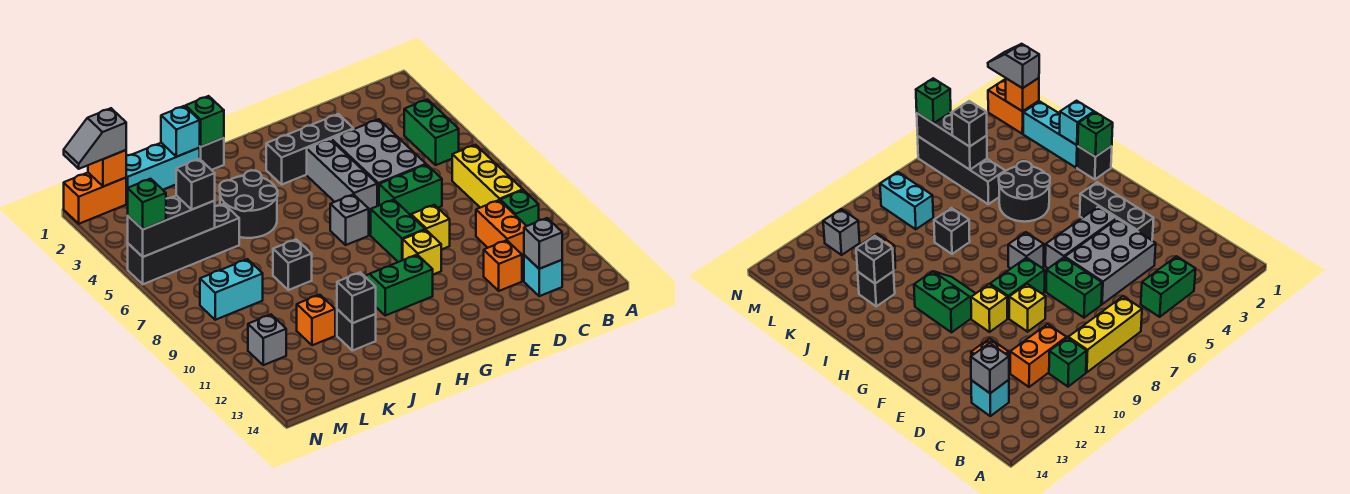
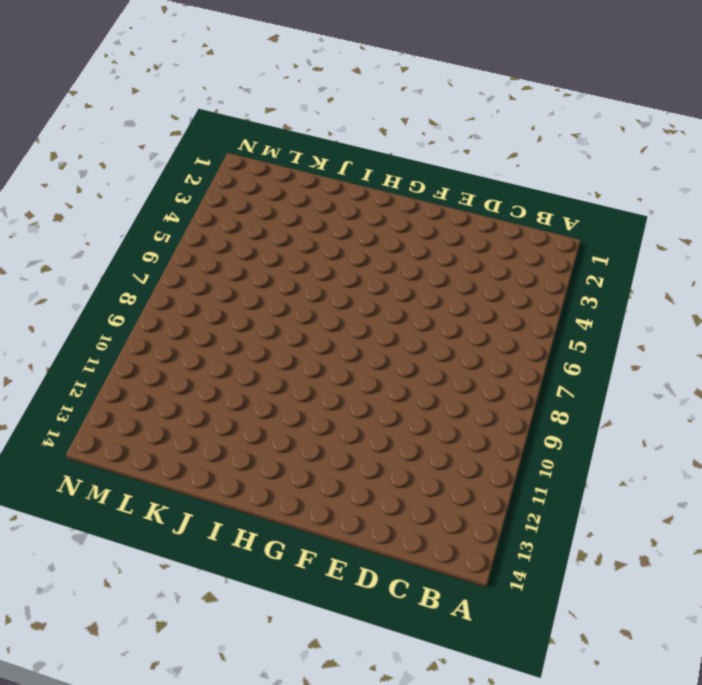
none -> green brick B4:B5 level 1
none -> yellow brick B7:B9 level 1
none -> green brick B10 level 1
none -> orange brick C10:C11 level 1

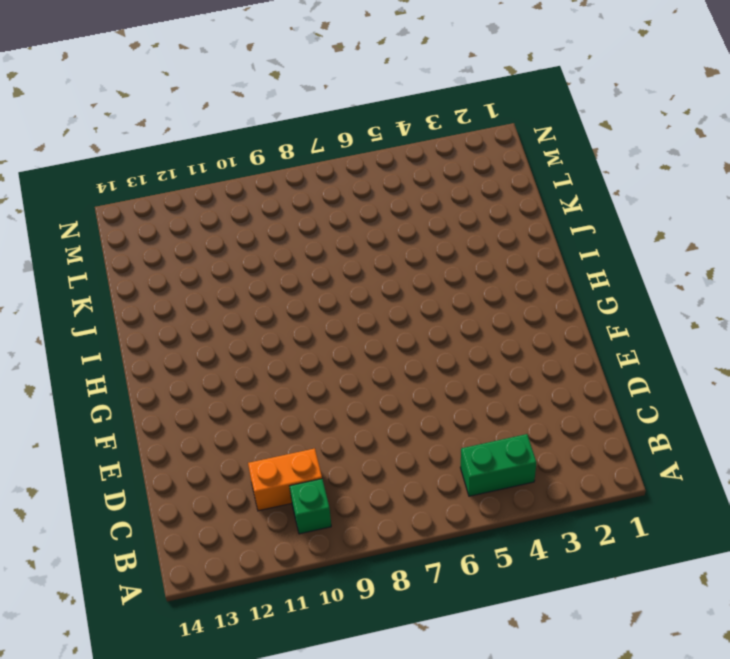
none -> yellow brick B7:B9 level 1
none -> cyan brick C13 level 1
none -> grey brick D4:E6 level 1
none -> green brick D7:E7 level 1

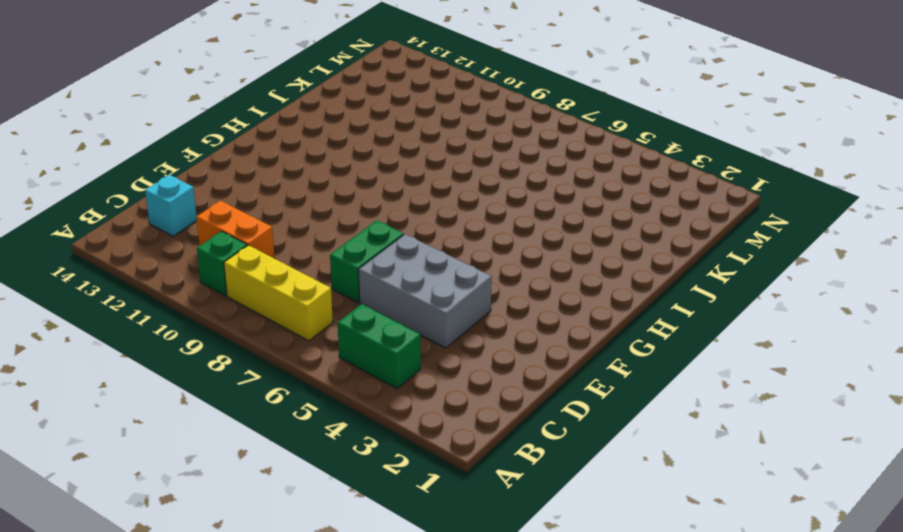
none -> orange brick D12 level 1
none -> black brick E3:G3 level 1
none -> yellow brick E9 level 1
none -> grey brick F4:F6 level 1

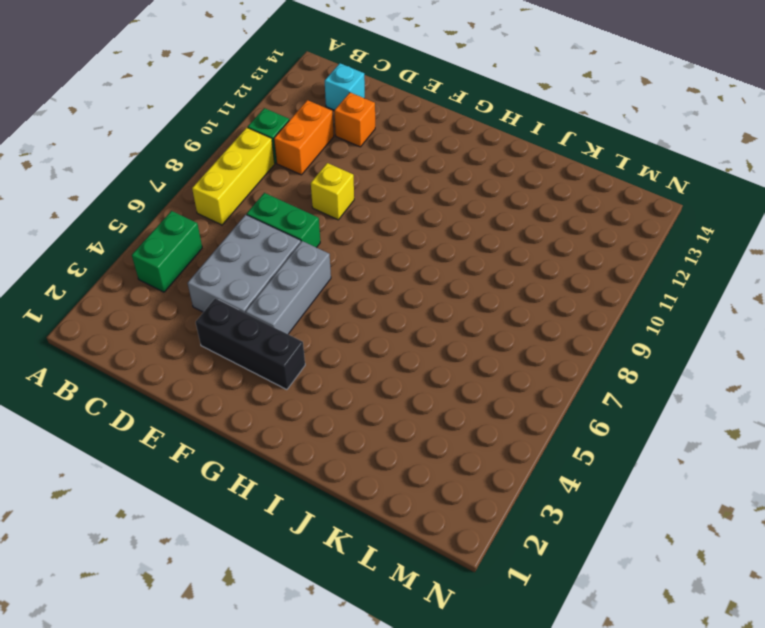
none -> green brick F8:F9 level 1
none -> yellow brick F10 level 1
none -> grey brick G7 level 1
none -> green slope G10:H11 level 1 top 11

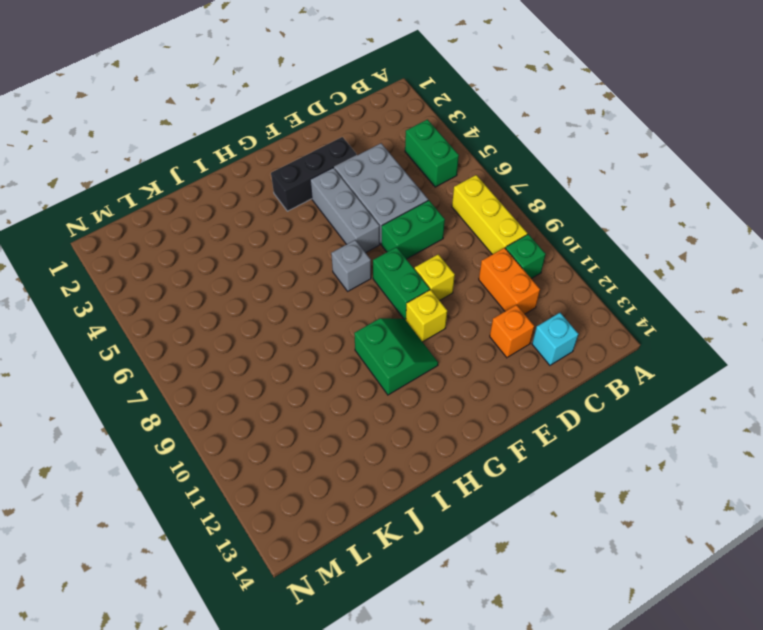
green slope G10:H11 level 1 top H -> green slope G10:H11 level 1 top 11
none -> black brick I1 level 1
none -> black round brick I4:J5 level 1
none -> cyan brick J1:L1 level 1
none -> black brick J8 level 1

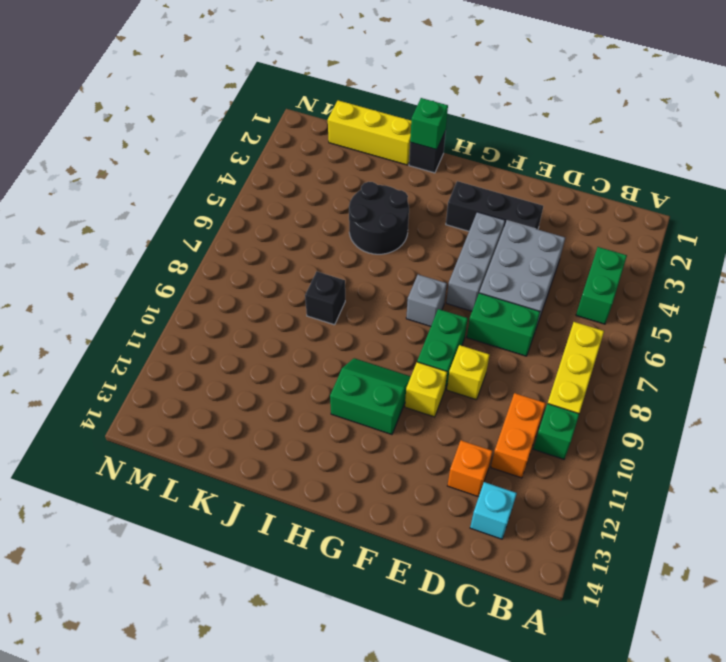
yellow brick J1:L1 level 1 -> cyan brick J1:L1 level 1
none -> black brick J12 level 1
none -> black brick K5:N5 level 1
none -> orange brick K11 level 1
none -> cyan brick L8:M8 level 1

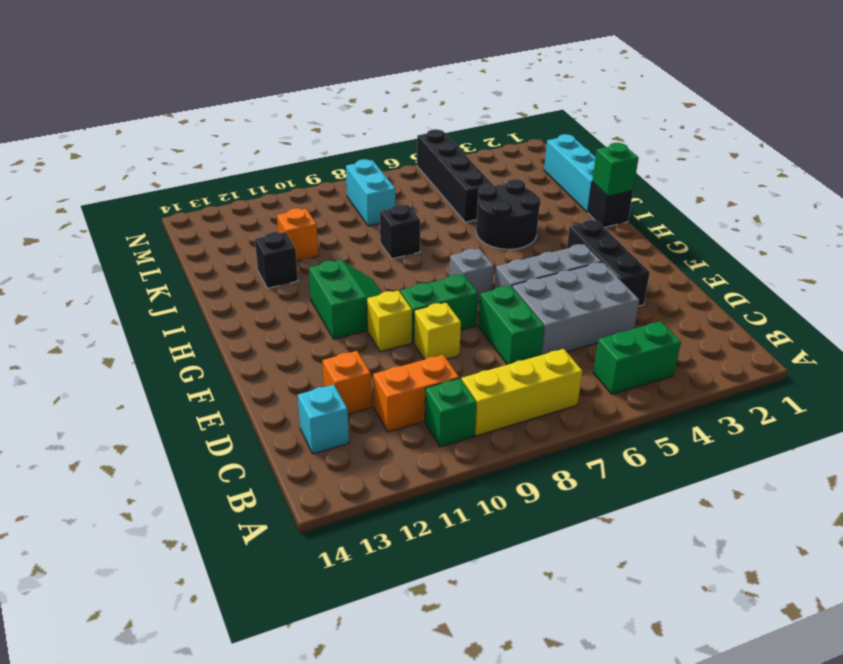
none -> orange brick M1:N1 level 1
none -> grey brick M11 level 1
none -> grey brick C13 level 2
none -> cyan brick J1 level 2

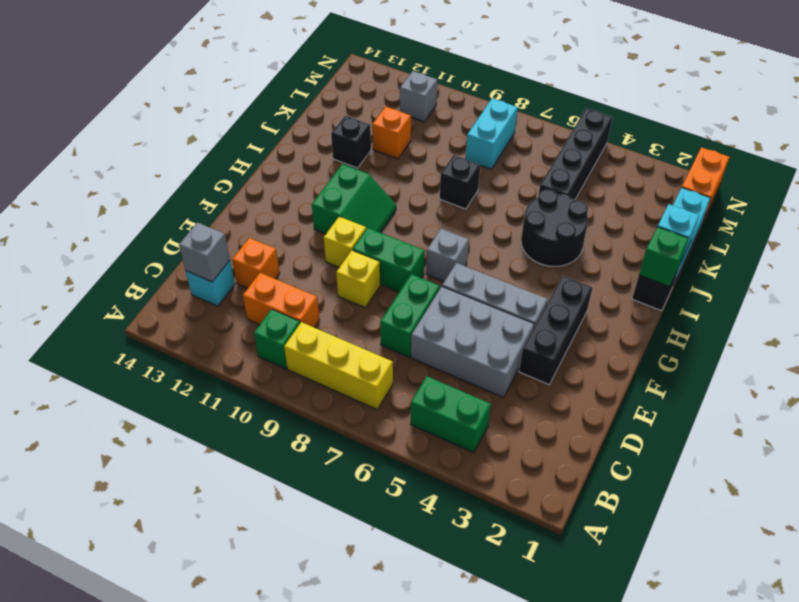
none -> black brick J12 level 2
none -> black brick L5:N5 level 2
none -> orange brick M1 level 2
none -> black brick L5 level 3

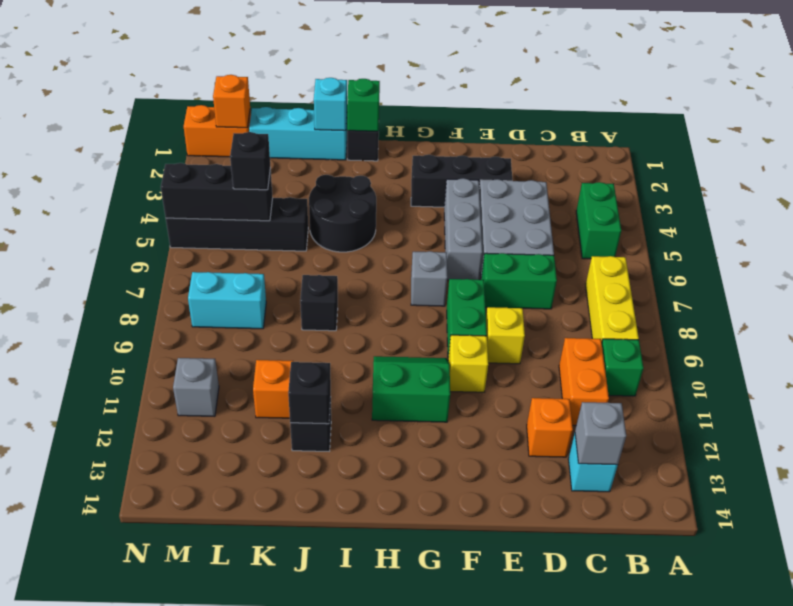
none -> grey slope M1:N1 level 3 top M
none -> green brick N5 level 3

